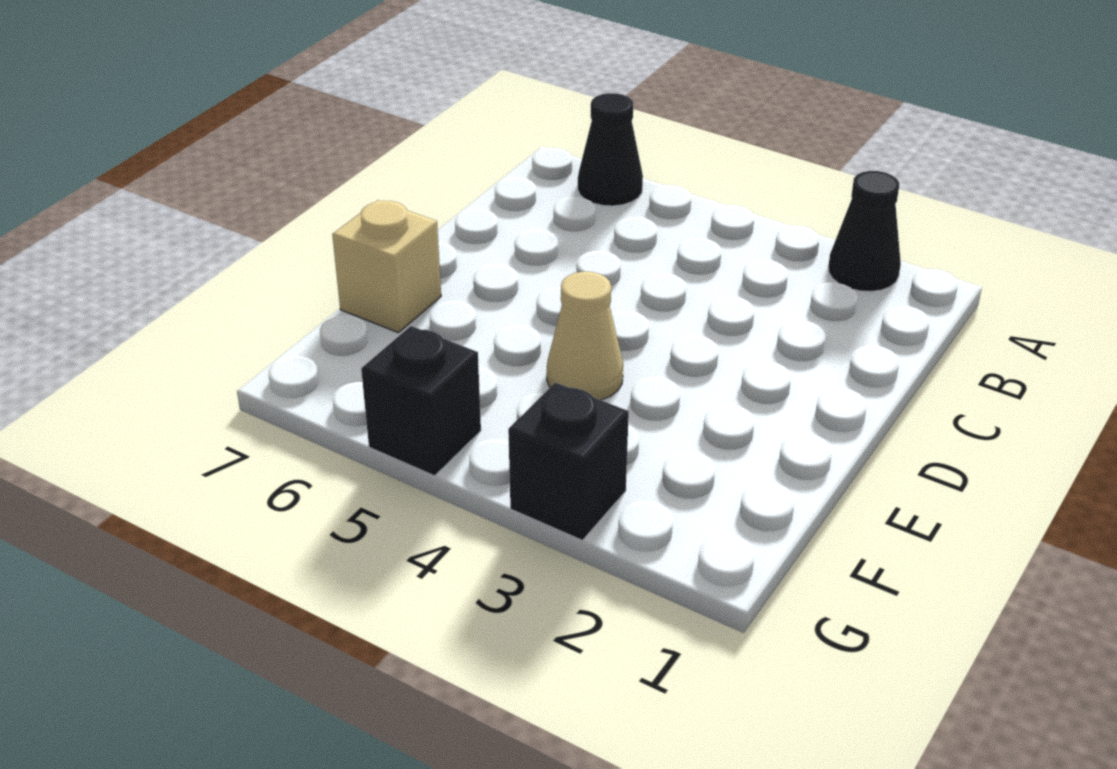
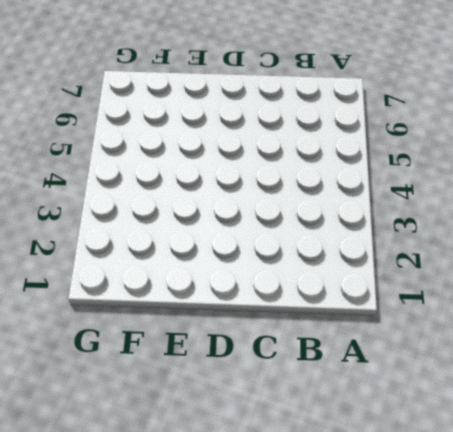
none -> black cone A2 level 1
none -> black cone A6 level 1

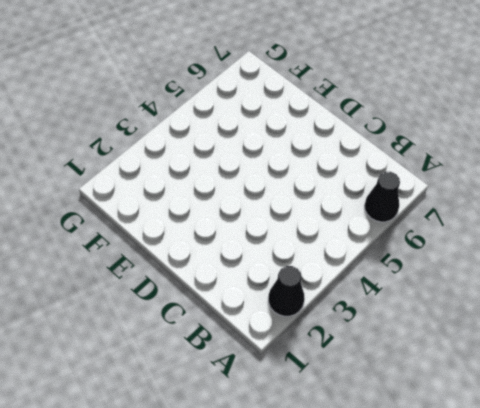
none -> tan cone E4 level 1
none -> tan brick E7 level 1

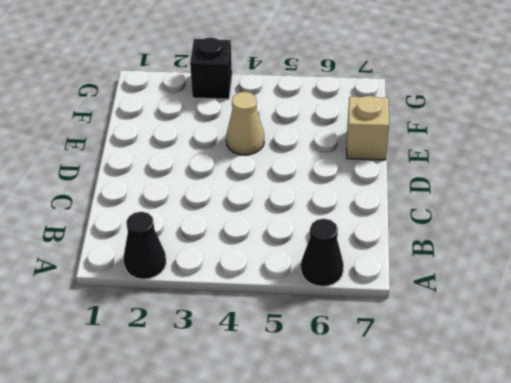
none -> black brick G5 level 1

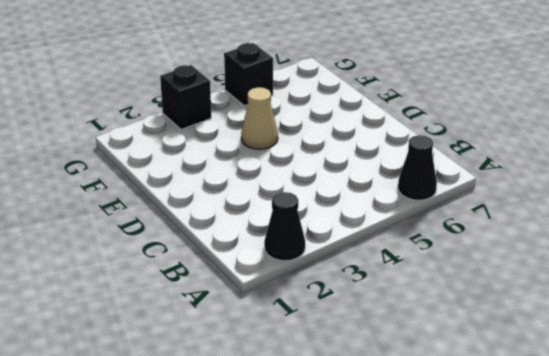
none -> tan brick E7 level 1

